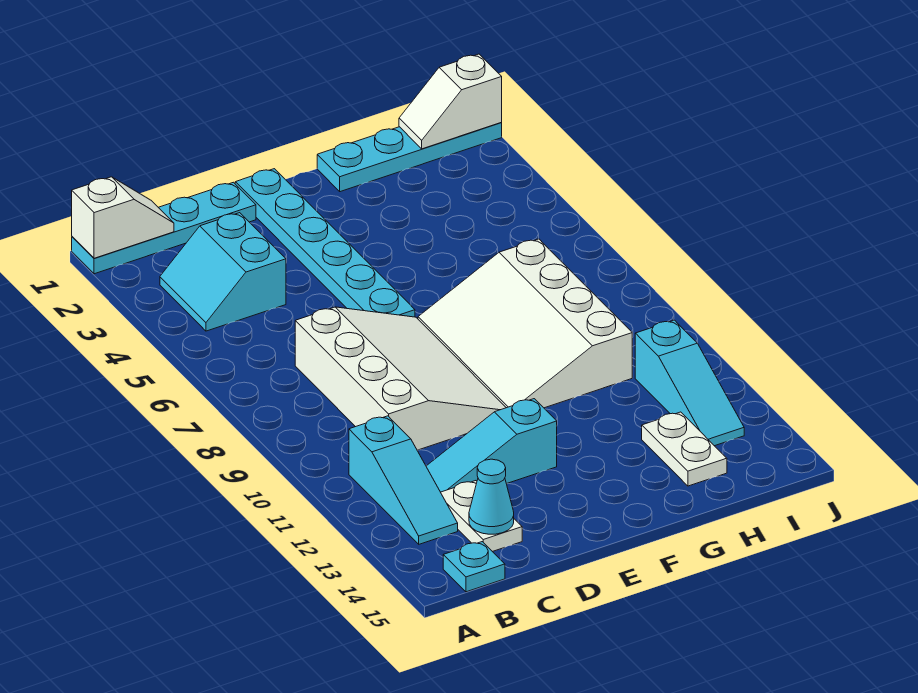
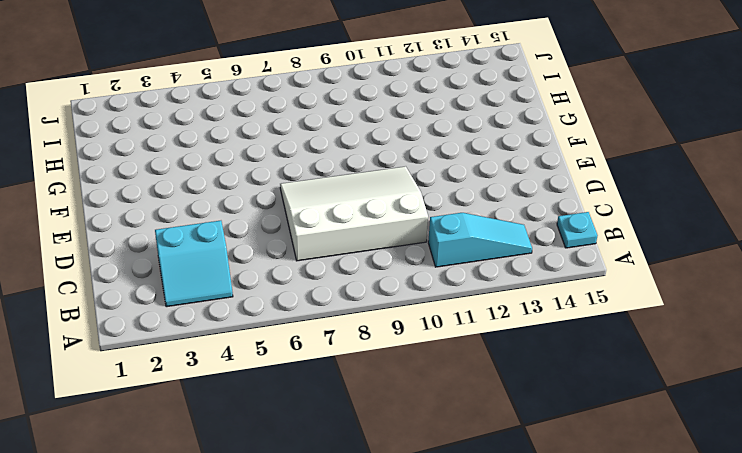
none -> cyan plate A1:D1 level 1
none -> cyan slope C12:E12 level 1 top E
none -> white plate C13:C14 level 1

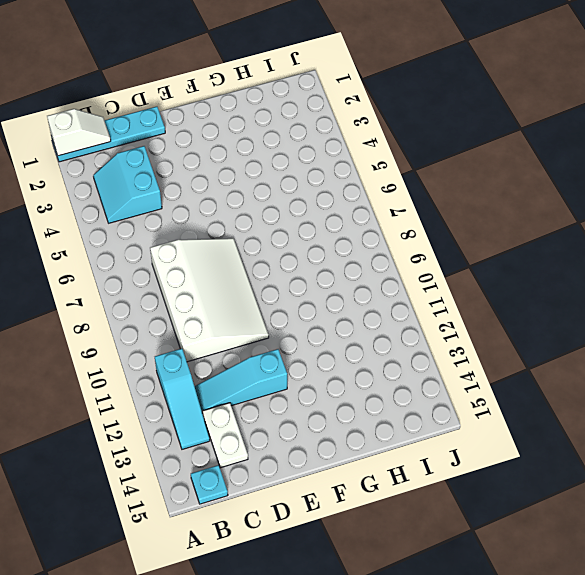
none -> cyan plate E1:E6 level 1
none -> white slope F7:H10 level 1 top H
none -> cyan plate G1:J1 level 1

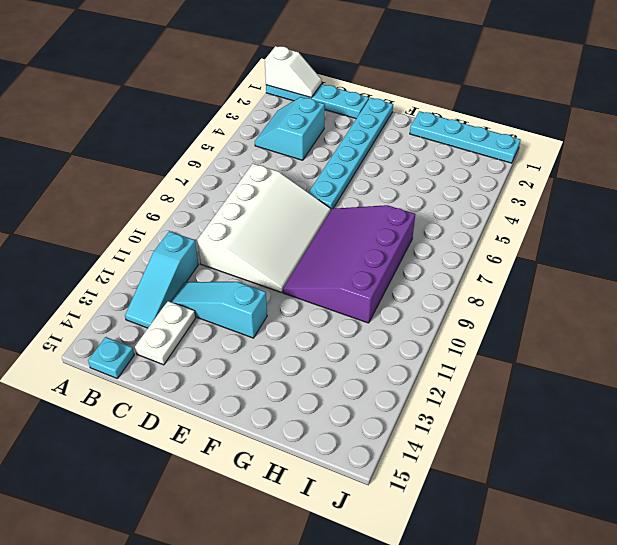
purple slope F7:H10 level 1 top H -> white slope F7:H10 level 1 top H
none -> white plate H13:H14 level 1
none -> cyan slope I11:I13 level 1 top 11
none -> cyan cone C14 level 2

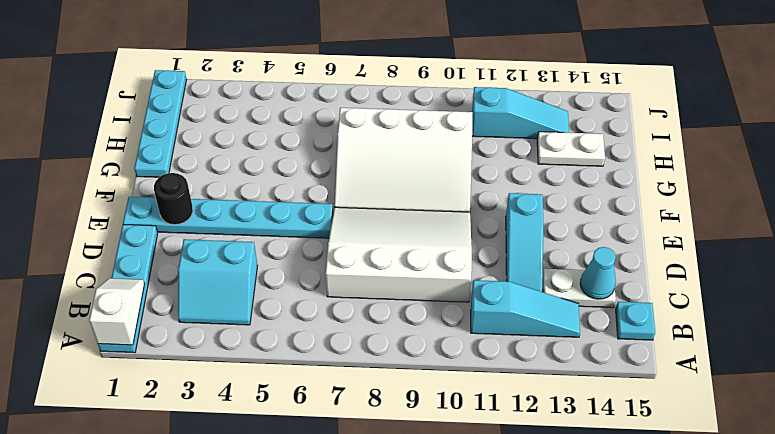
black round brick E2 level 2 -> none
none -> white slope I1:J1 level 2 top J

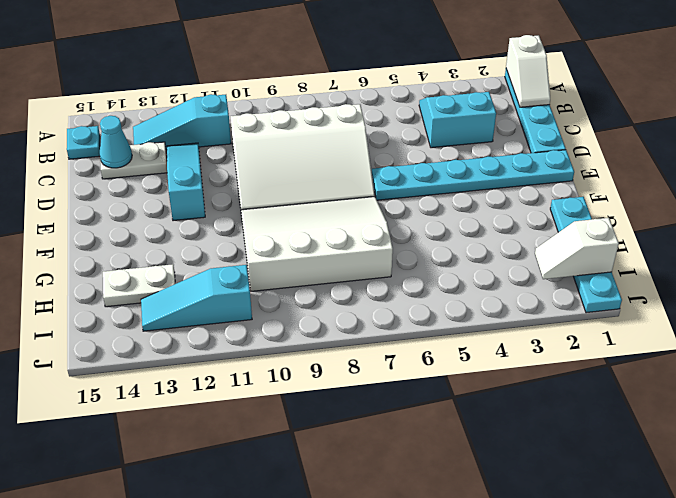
white slope I1:I2 level 2 top 1 -> white slope I1:J1 level 2 top J

